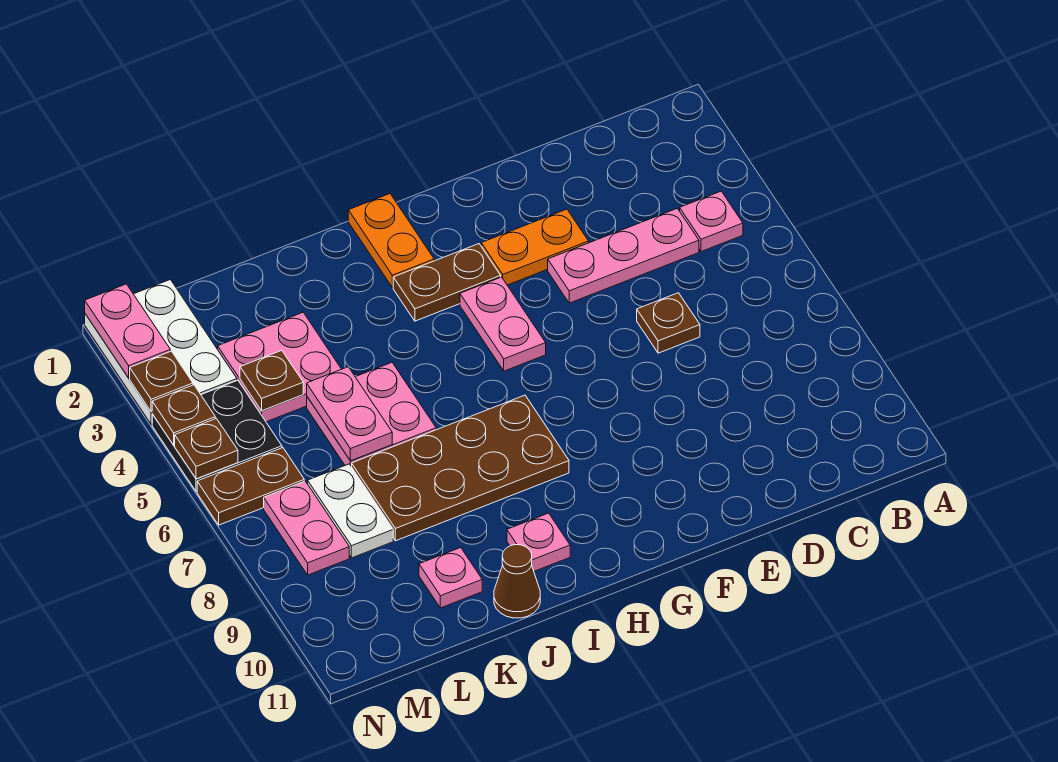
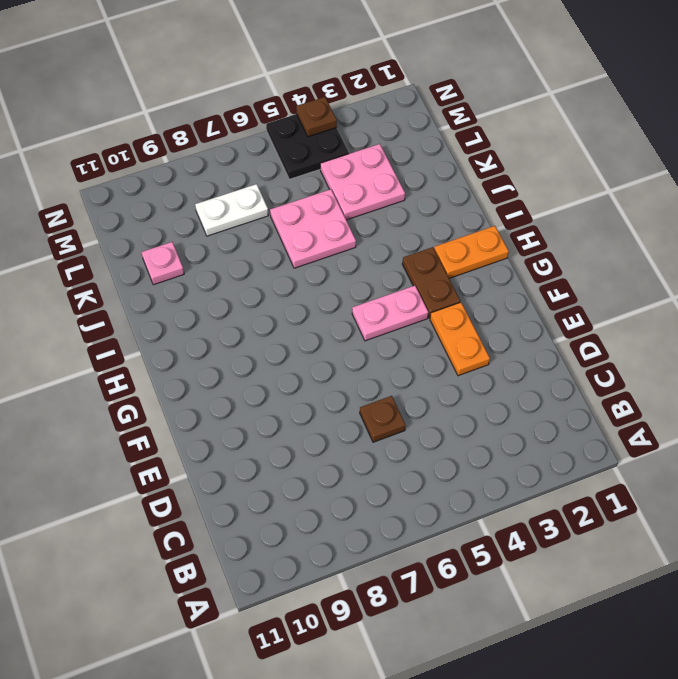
none -> pink plate B4 level 1
none -> pink plate C4:E4 level 1
none -> brown plate H7:K8 level 1

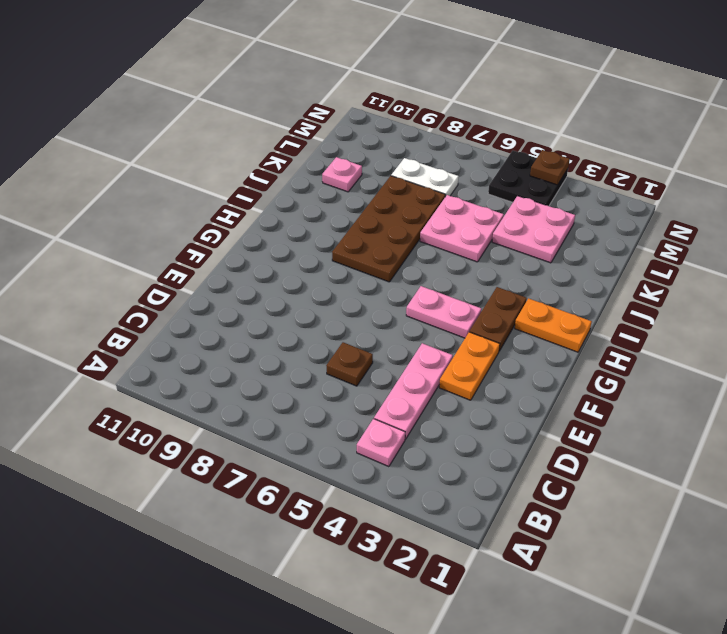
none -> pink plate I10 level 1
none -> brown cone J11 level 1
none -> white plate M1:N3 level 1

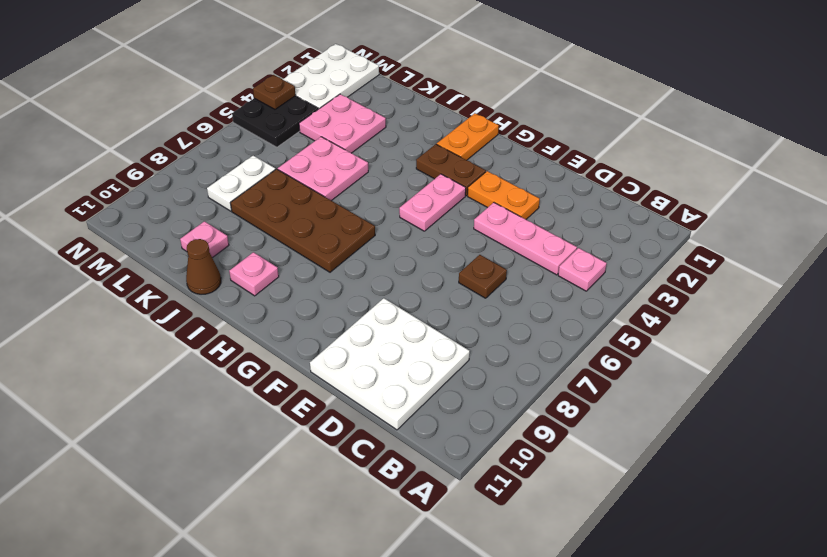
white plate C9:E11 level 1 -> none
none -> brown plate M6:N6 level 1
none -> pink plate M7:M8 level 1
none -> pink plate K5:K6 level 2

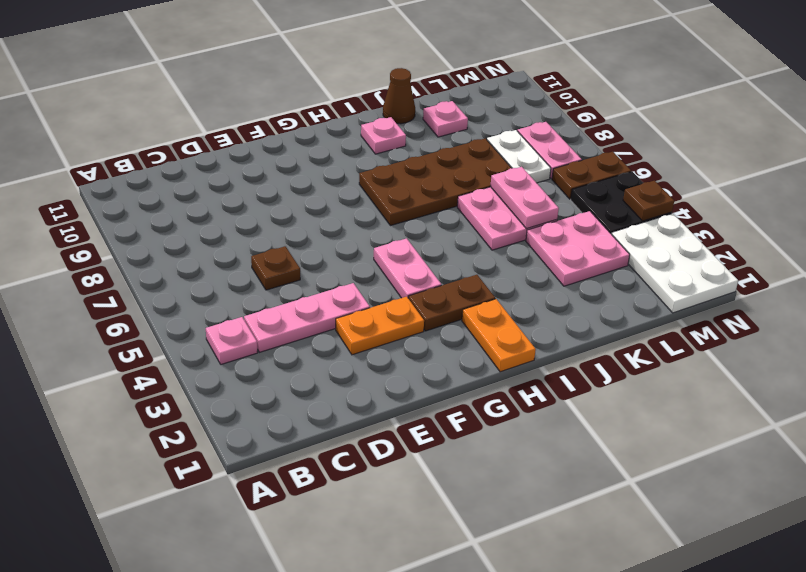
none -> brown plate L4 level 2
none -> pink plate N1:N2 level 2
none -> brown plate N3 level 2

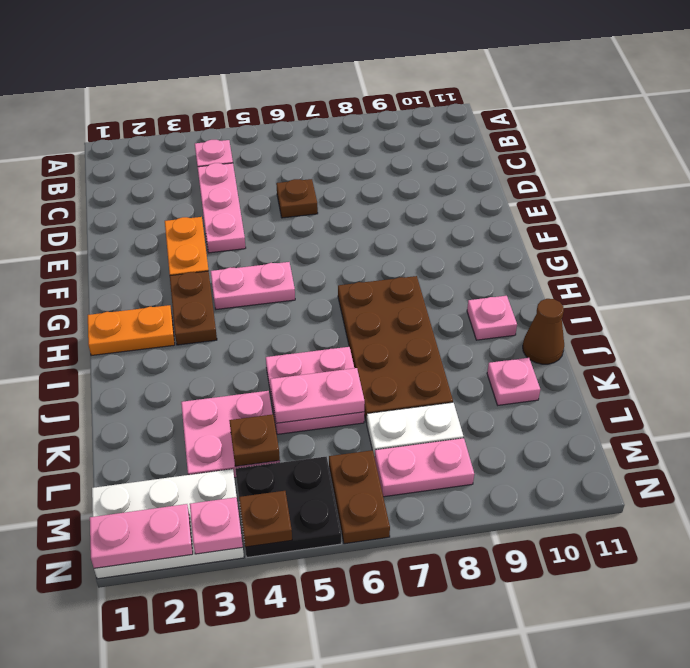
pink plate N3 level 2 -> brown plate N3 level 2
none -> brown plate N5 level 2

